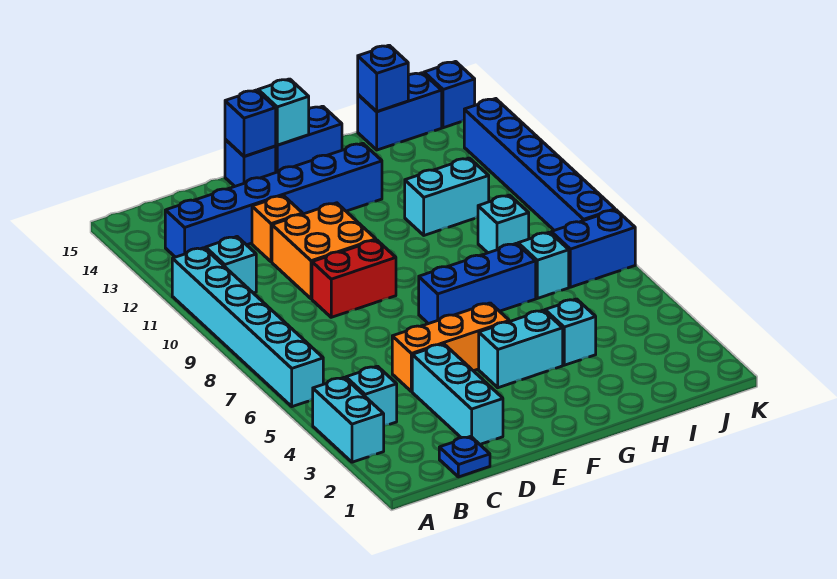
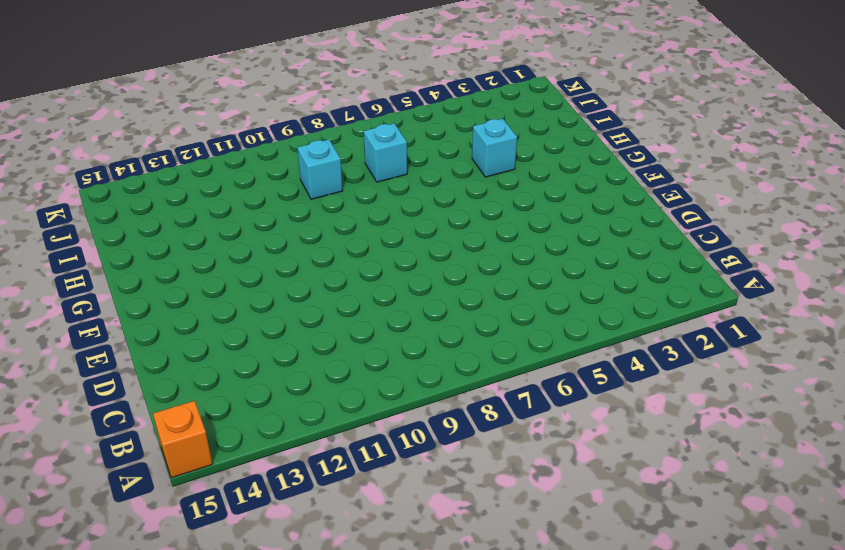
orange brick A15 level 1 -> orange brick D12 level 1
none -> cyan brick A3:A4 level 1
none -> cyan brick A6:A11 level 1
none -> cyan brick B4 level 1

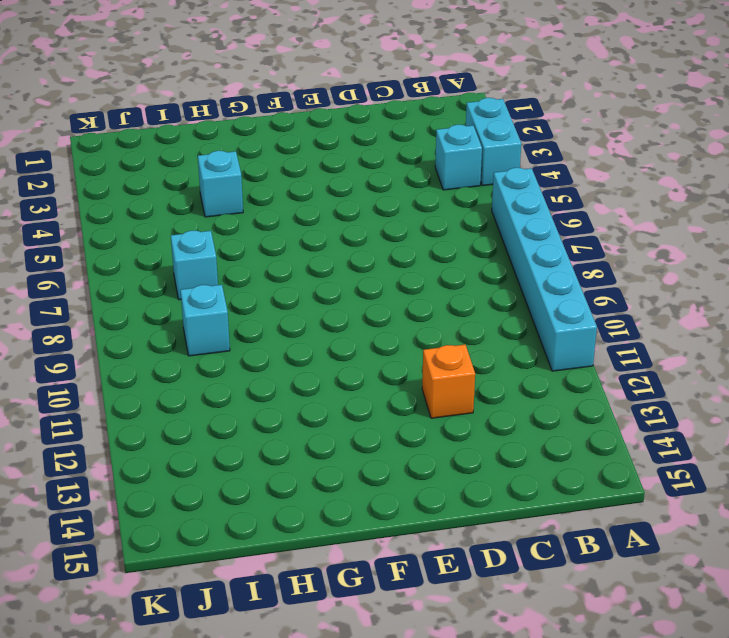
none -> cyan brick B11 level 1
none -> blue brick B13:G13 level 1
none -> blue plate C1 level 1

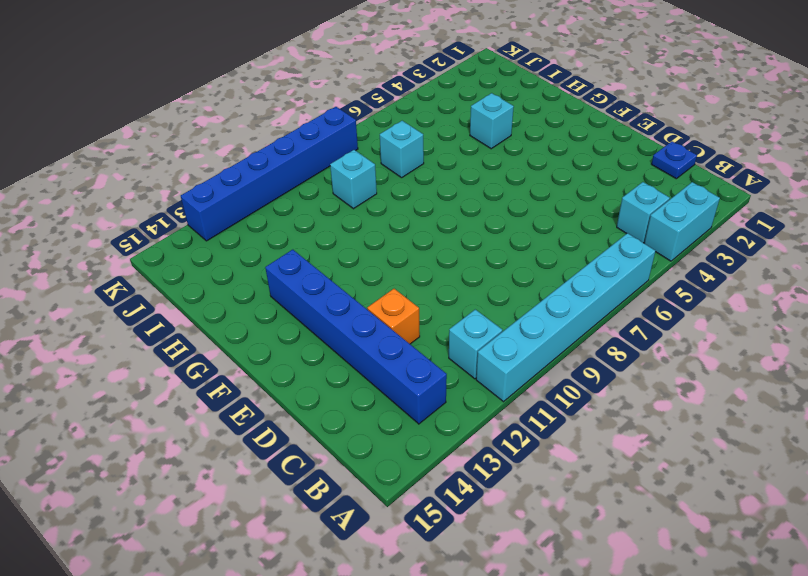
none -> cyan brick D2:D4 level 1
none -> orange brick D5:F5 level 1
none -> red brick D9:E9 level 1

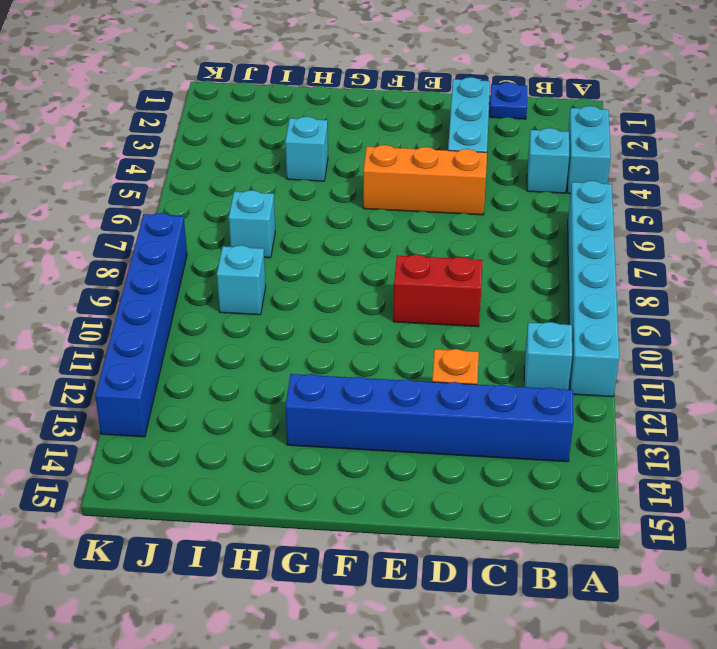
none -> orange brick D10:E11 level 1
none -> blue brick E15 level 1
none -> cyan brick F4:G4 level 1

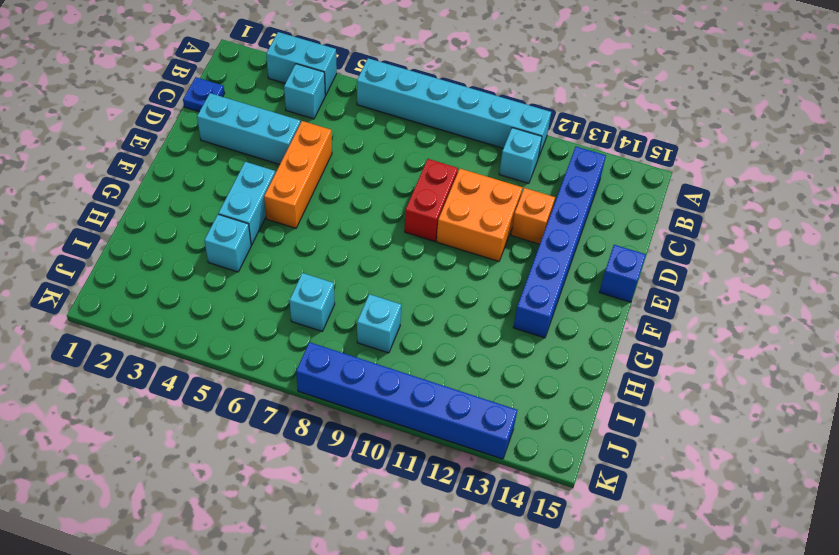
none -> blue brick F7:H7 level 1
none -> blue brick F15:G15 level 1
none -> cyan brick H11:I11 level 1

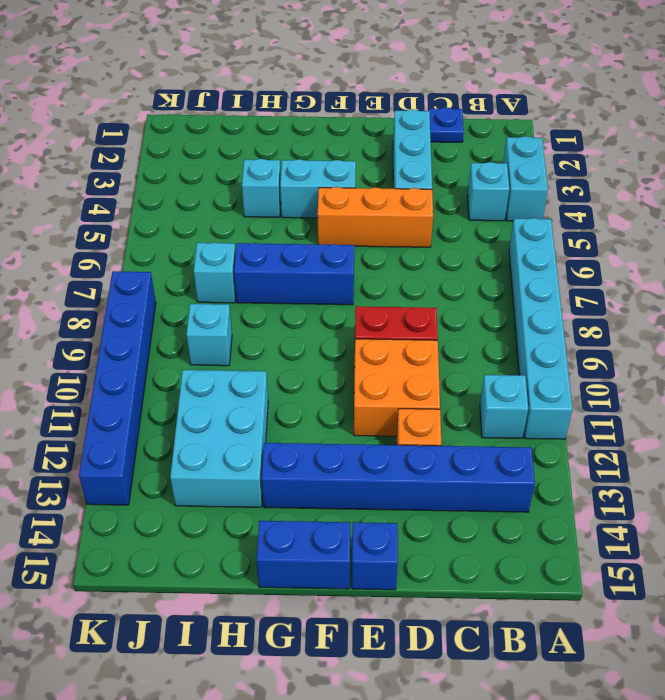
cyan brick H11:I13 level 1 -> cyan brick H11:I11 level 1
none -> blue brick I15:J15 level 1
none -> blue brick J7:K7 level 1
none -> blue brick K15 level 1

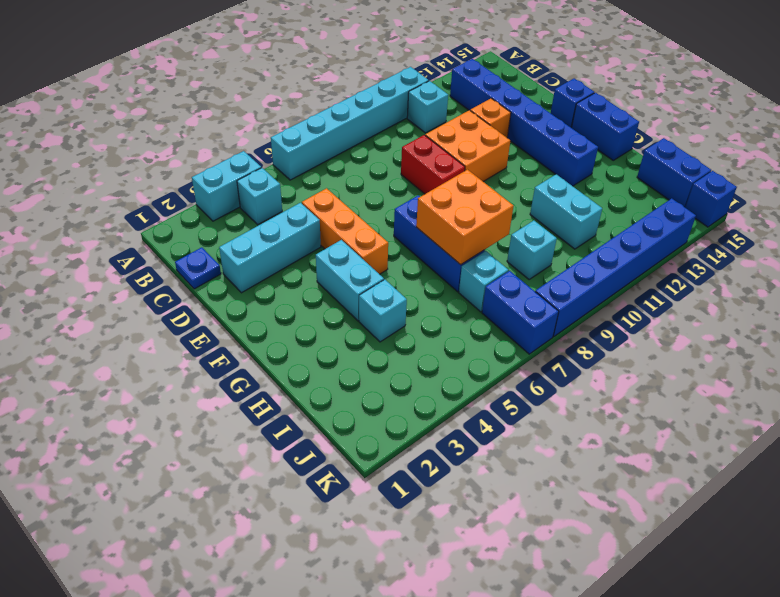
orange brick G7:H8 level 2 -> none
none -> blue brick E15 level 2
none -> cyan brick F15 level 2
none -> blue brick I15 level 2

